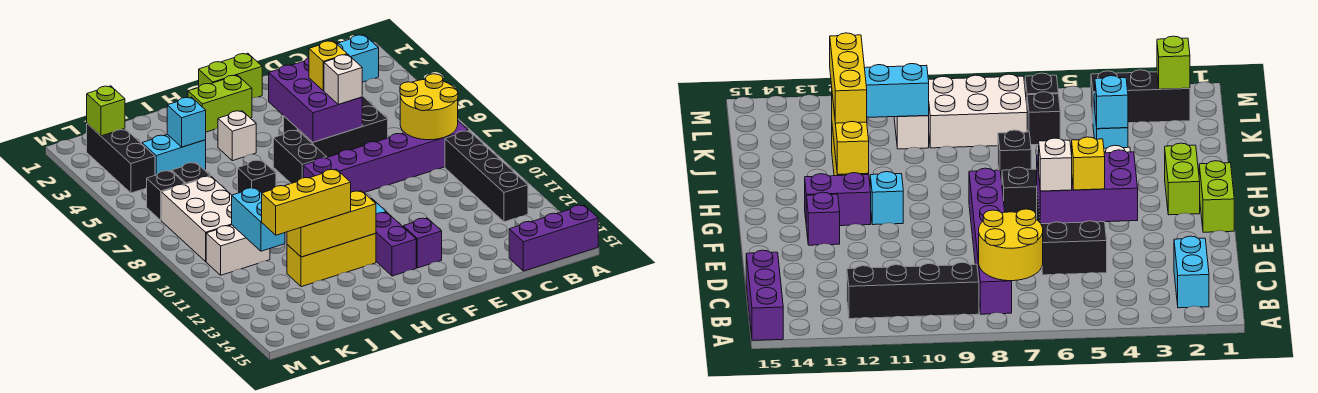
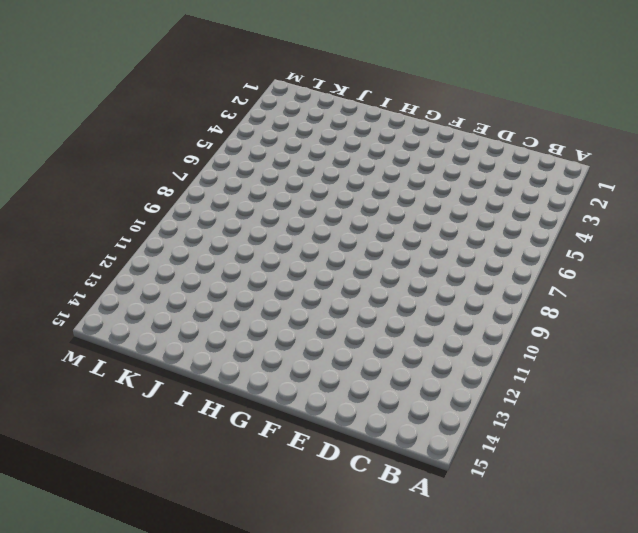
none -> purple brick A15:C15 level 1
none -> cyan brick B2:C2 level 1
none -> purple brick B8:G8 level 1

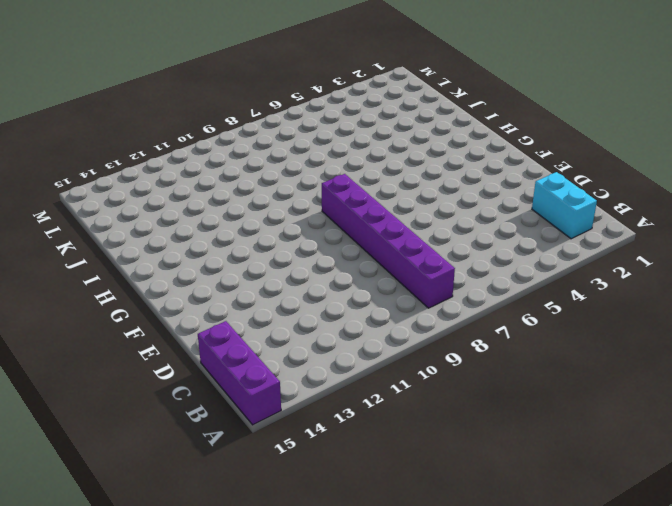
none -> black brick B9:B12 level 1
none -> black brick D5:F6 level 1
none -> lime brick F1:G1 level 1

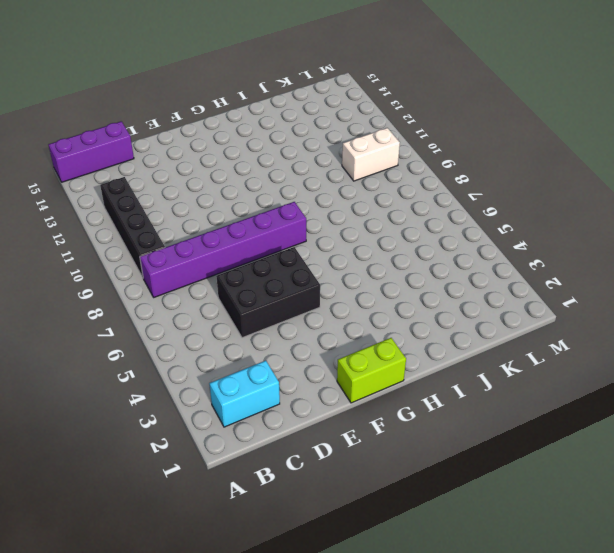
none -> purple brick F13 level 1
none -> lime brick G2:H2 level 1
none -> black brick G6:G7 level 1

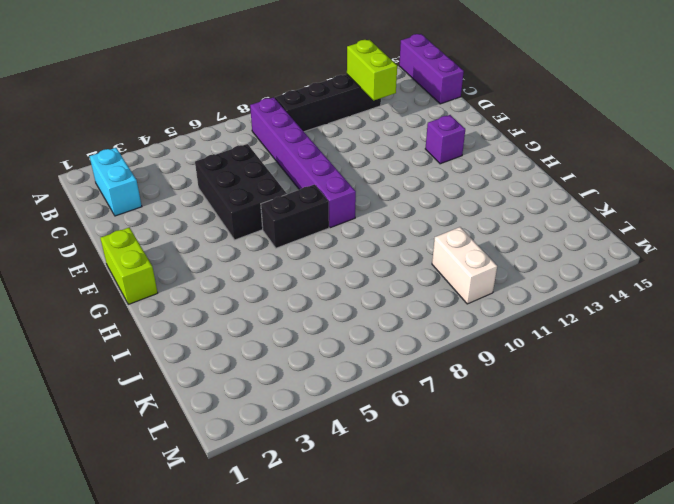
lime brick B12:C12 level 2 -> lime brick G2:H2 level 1
none -> cyan brick G11 level 1
none -> purple brick G12:G13 level 1
none -> white brick H4 level 1

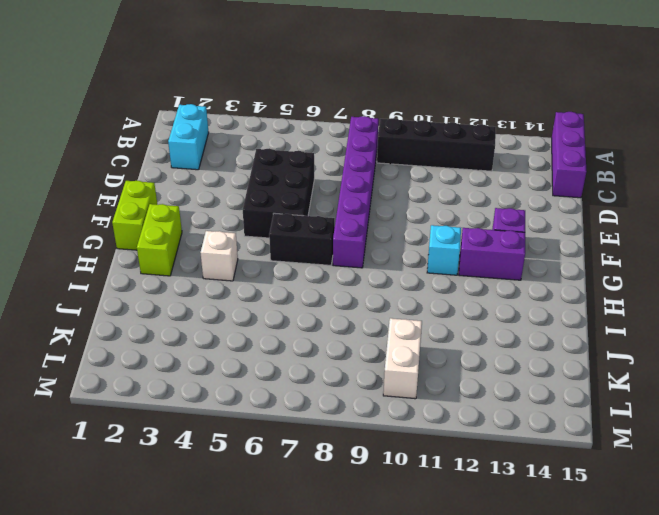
none -> yellow brick H12:J12 level 1
none -> black brick I7 level 1
none -> cyan brick J4:K4 level 1

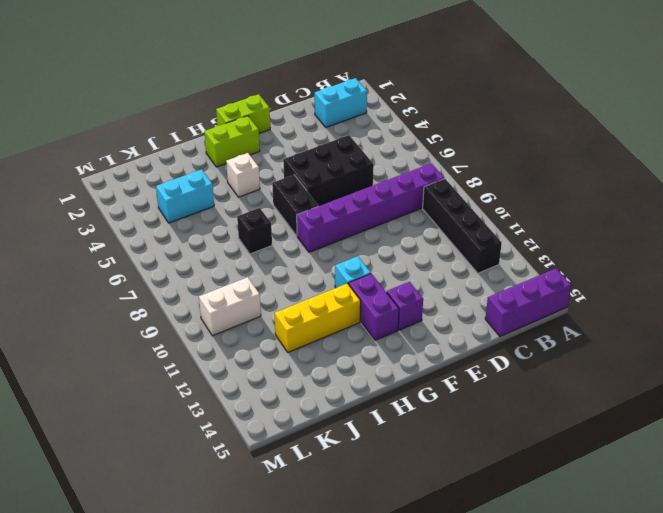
none -> black brick K6 level 1
none -> white brick K7:L9 level 1
none -> black brick L2:L4 level 1

